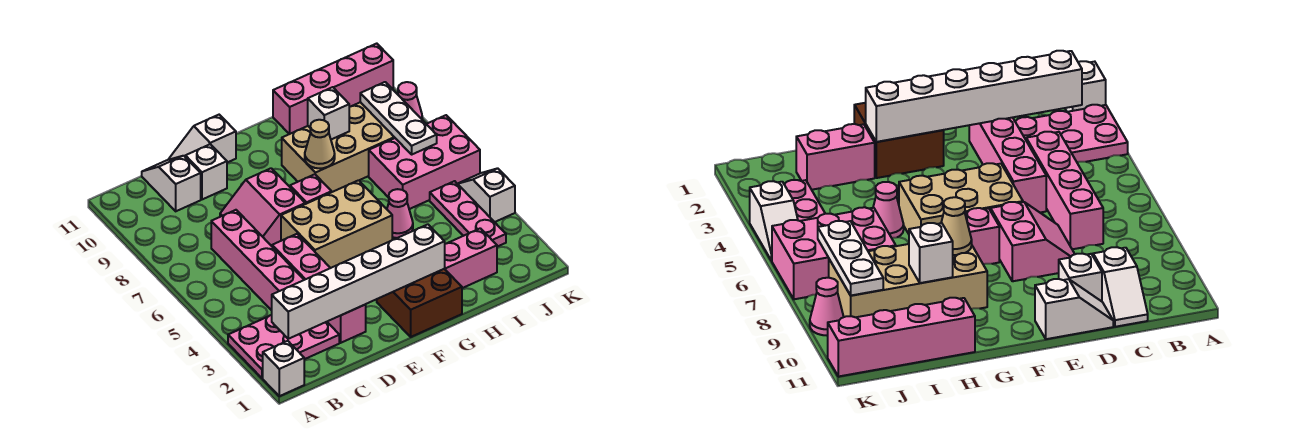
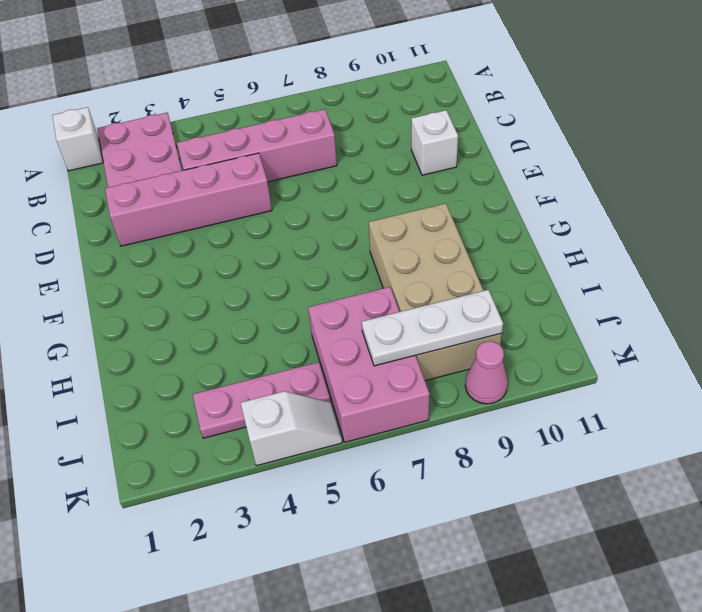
none -> white slope C10:C11 level 1 top 10
none -> pink slope D7:E8 level 1 top E
none -> white slope D11:E11 level 1 top E

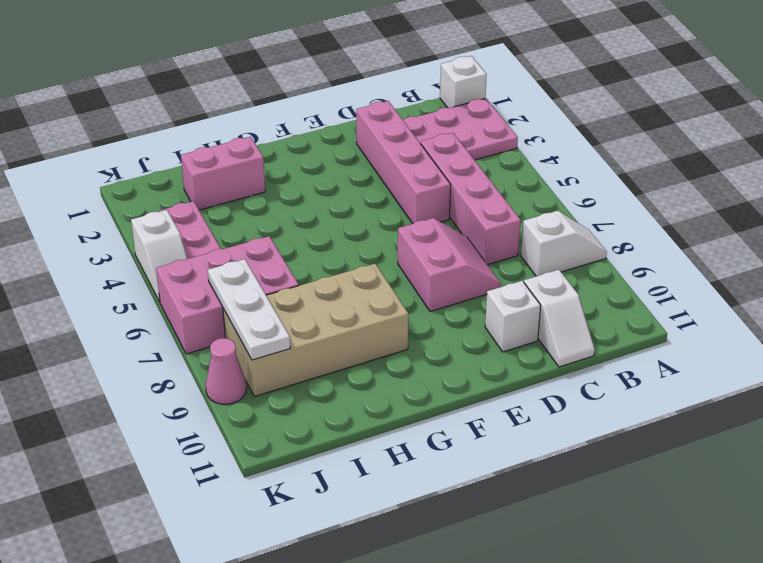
white slope A8:B8 level 1 top B -> white slope D11:E11 level 1 top E
none -> tan brick E5:G6 level 1
none -> brown brick F1:G2 level 1
none -> pink brick F7 level 1

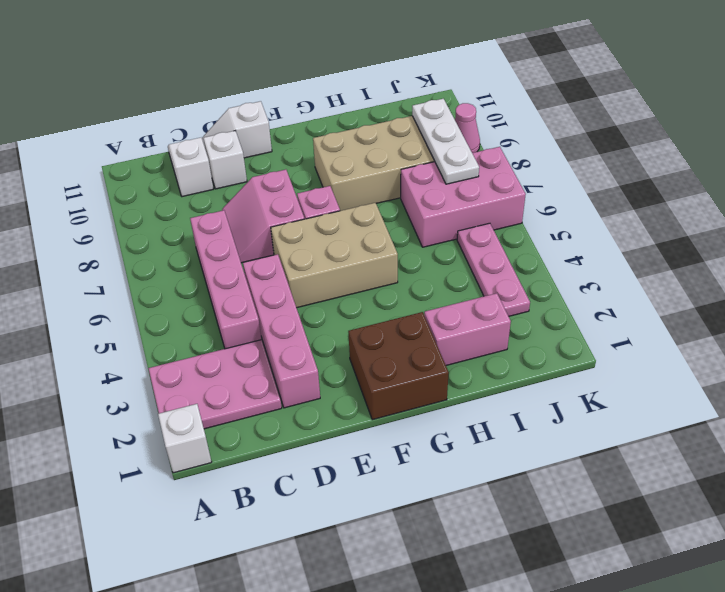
none -> pink cone H5 level 1
none -> pink brick H11:K11 level 1
none -> white slope K4:K5 level 1 top 4

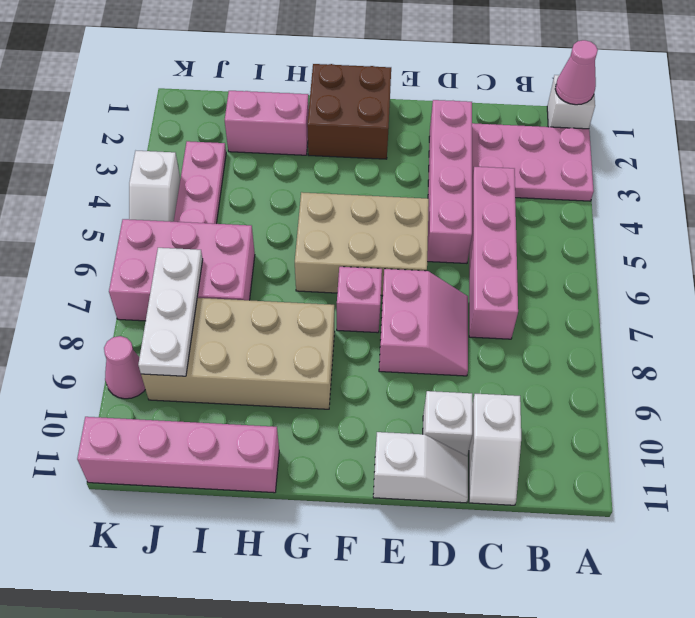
pink cone A1 level 2 -> pink cone H5 level 1
none -> white brick B2:G2 level 2
none -> tan cone G8 level 2
none -> white brick H9 level 2

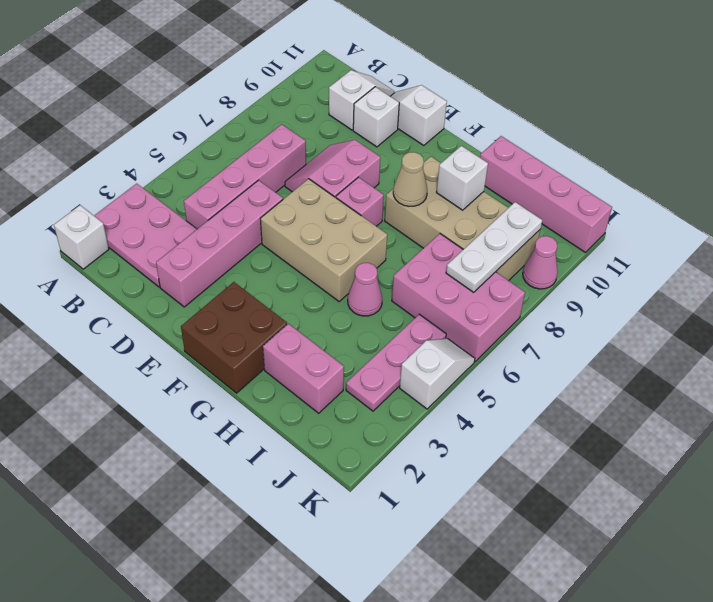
none -> white brick B2:G2 level 2

